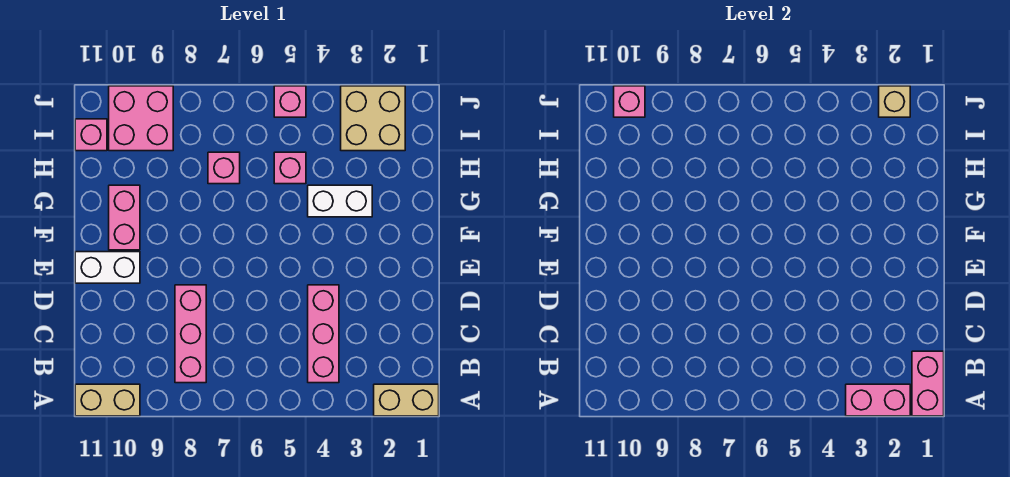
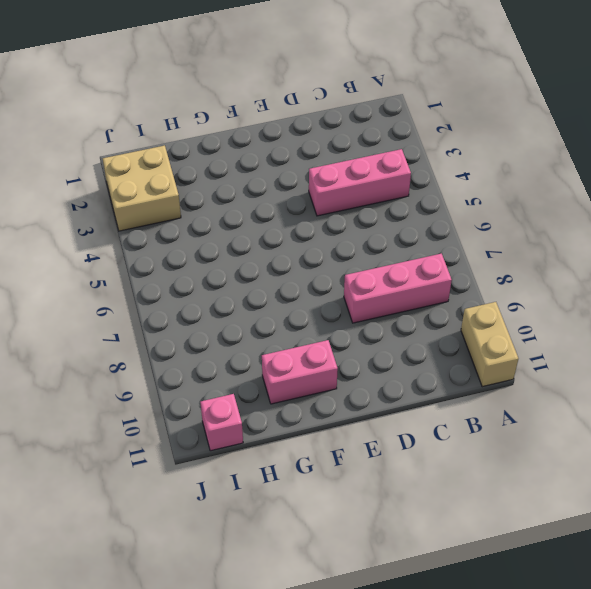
none -> tan brick A1:A2 level 1
none -> white brick E10:E11 level 1
none -> white brick G3:G4 level 1

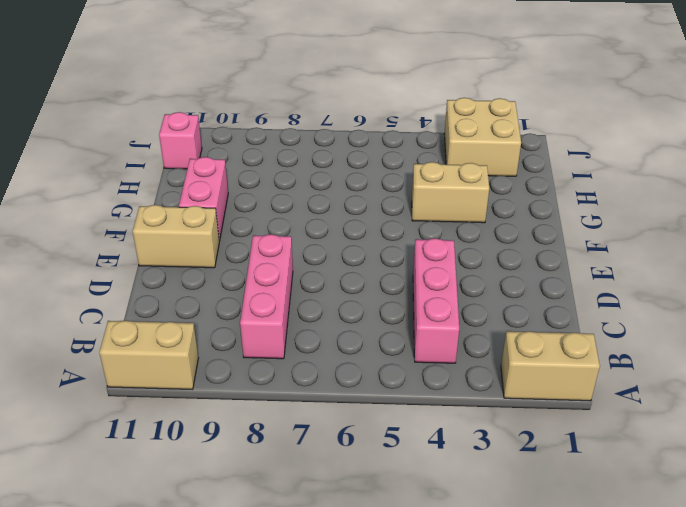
tan brick E10:E11 level 1 -> white brick E10:E11 level 1
tan brick G3:G4 level 1 -> white brick G3:G4 level 1
none -> pink brick H5 level 1
none -> pink brick H7 level 1
none -> pink brick I9:J10 level 1

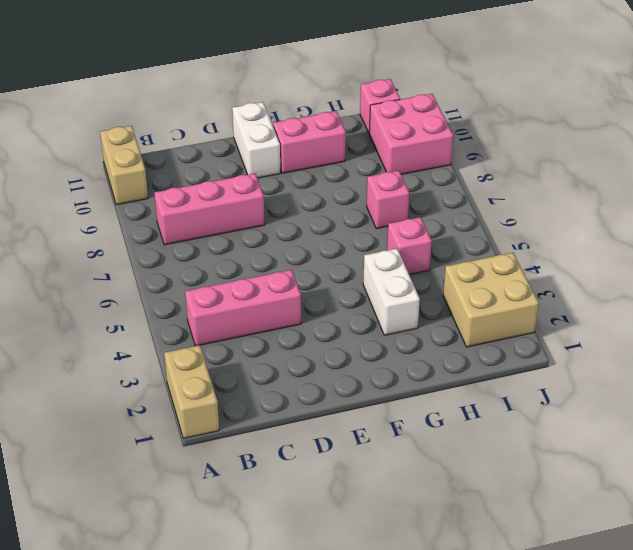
none -> pink brick J5 level 1
none -> pink brick A1:B1 level 2
none -> pink brick A2:A3 level 2

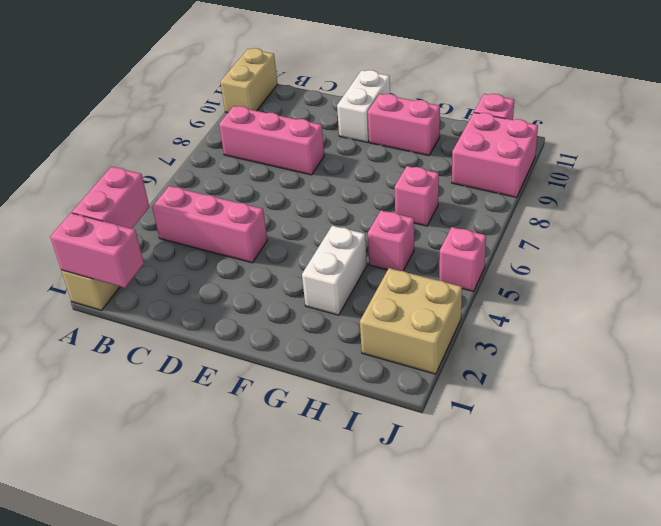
none -> tan brick J2 level 2
none -> pink brick J10 level 2

